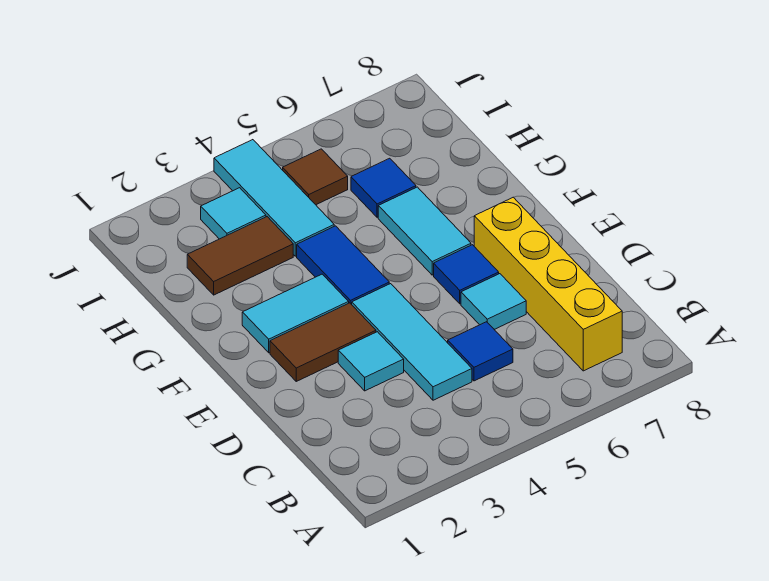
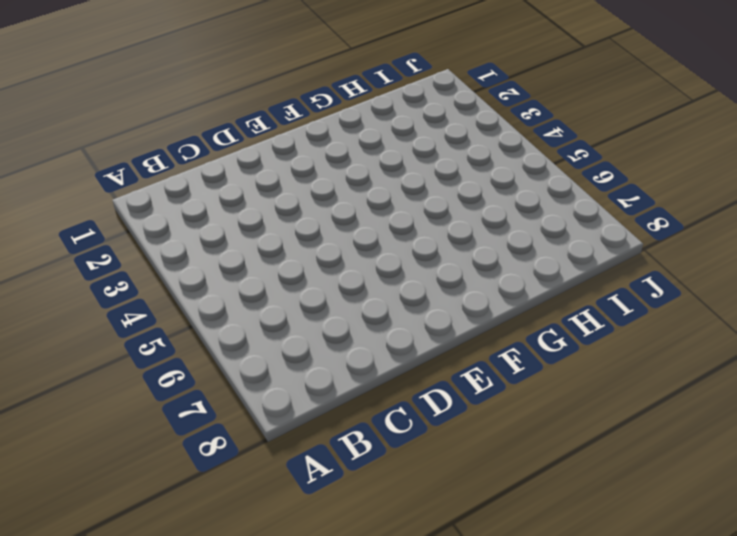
none -> yellow brick B7:E7 level 1
none -> cyan tile C4:E4 level 1
none -> blue tile C5 level 1

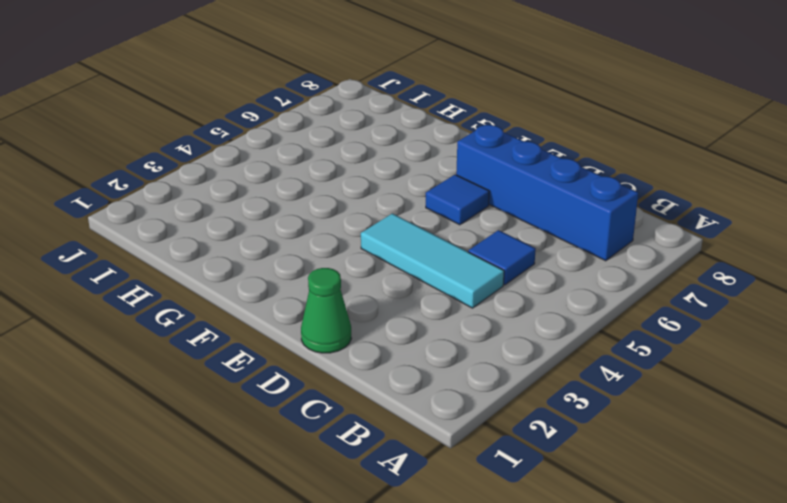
blue brick B7:E7 level 1 -> yellow brick B7:E7 level 1
green cone D1 level 1 -> none
none -> cyan tile D3 level 1
none -> cyan tile D6 level 1
none -> brown tile E2:E3 level 1

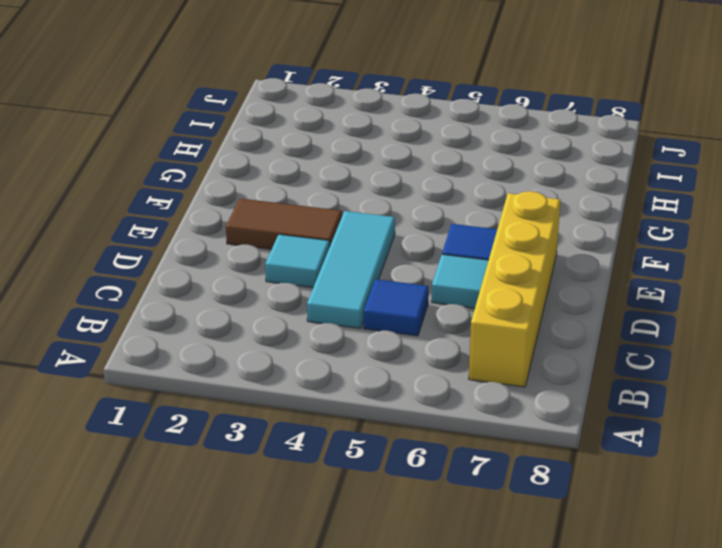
none -> cyan tile F2:F3 level 1
none -> blue tile F4:G4 level 1
none -> cyan tile F6:G6 level 1

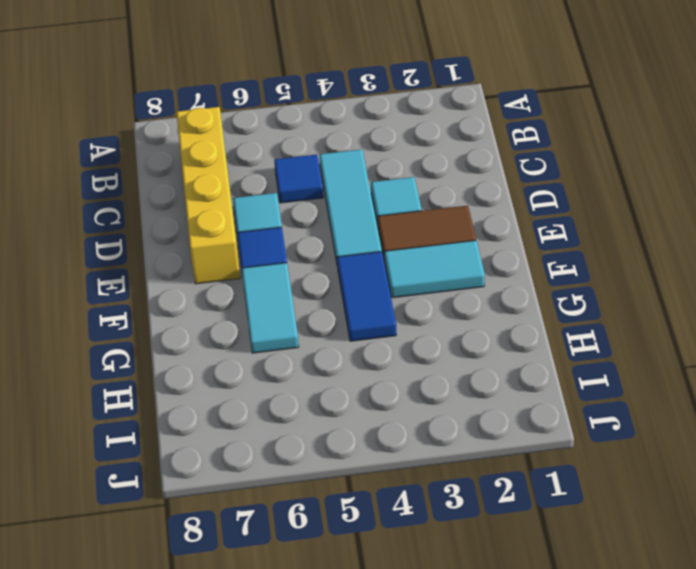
none -> brown tile H2:H3 level 1
none -> cyan tile H4:J4 level 1
none -> blue tile H6 level 1

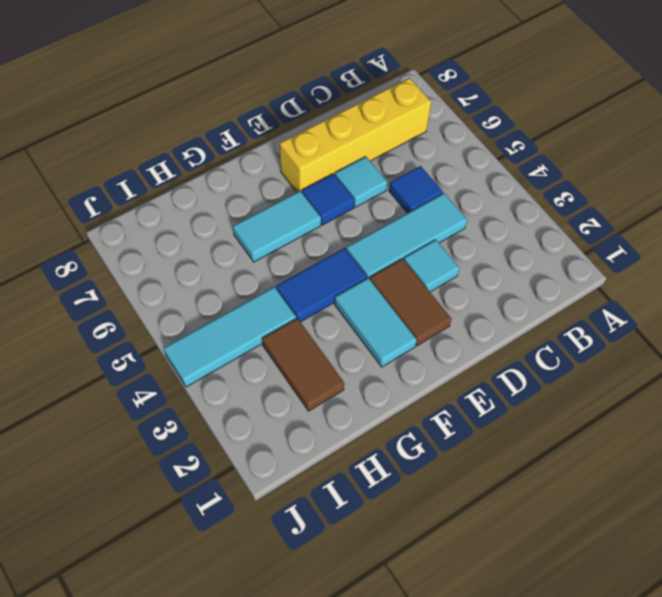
none -> blue tile H6 level 1
none -> cyan tile I3 level 1
none -> brown tile I5 level 1

